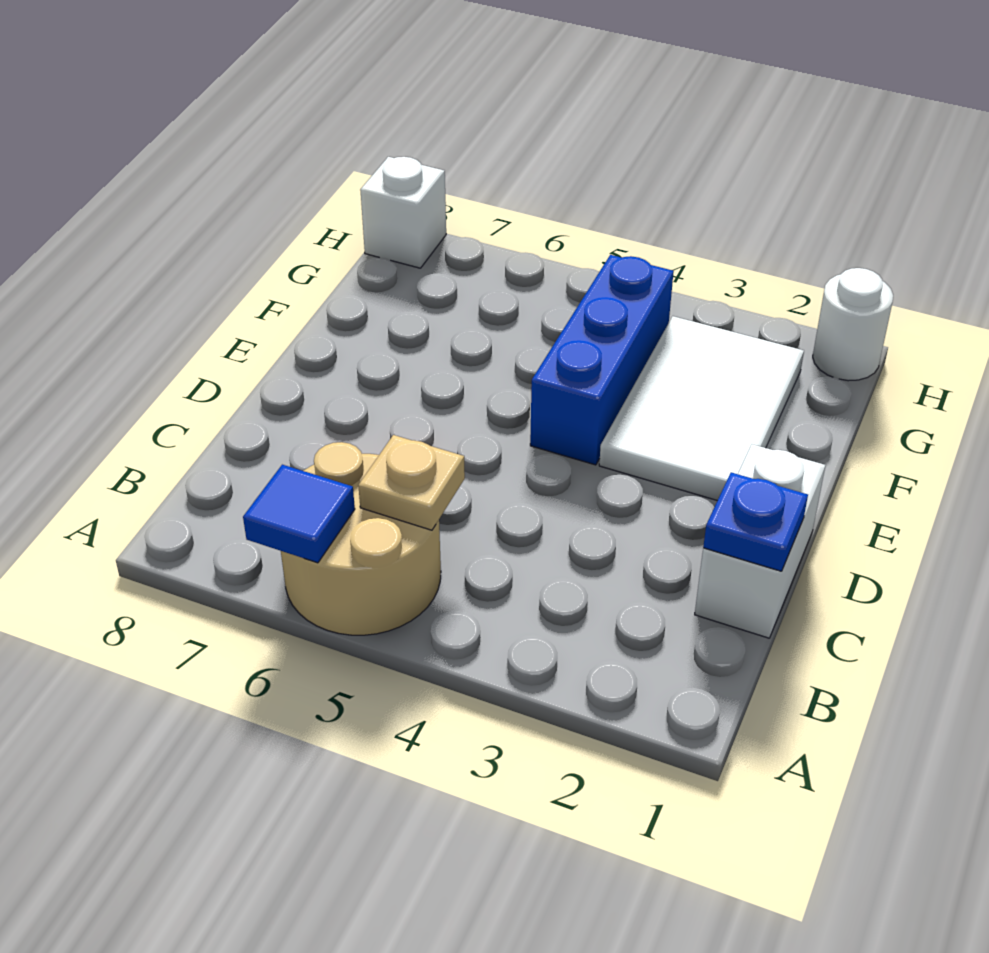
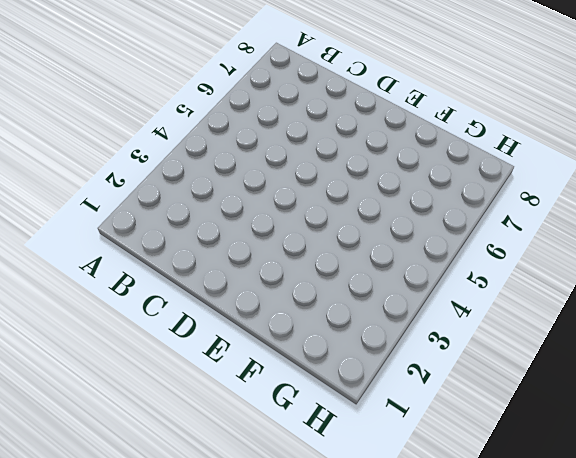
none -> tan round brick A5:B6 level 1
none -> white brick C1:D1 level 1

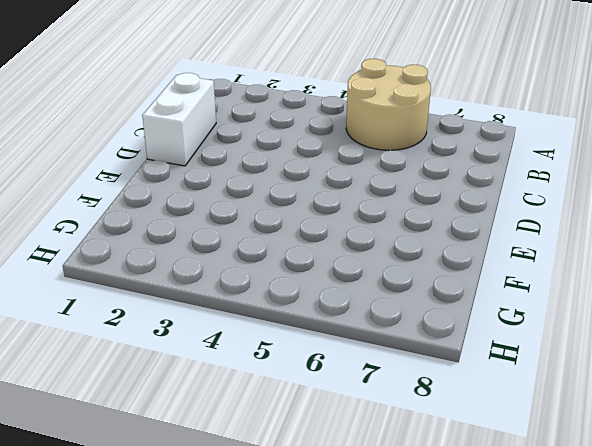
none -> white tile E2:G3 level 1
none -> blue brick E4:G4 level 1

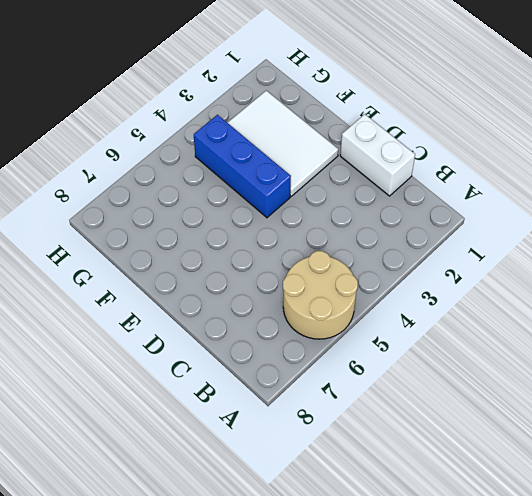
none -> white round brick H1 level 1
none -> white brick H8 level 1

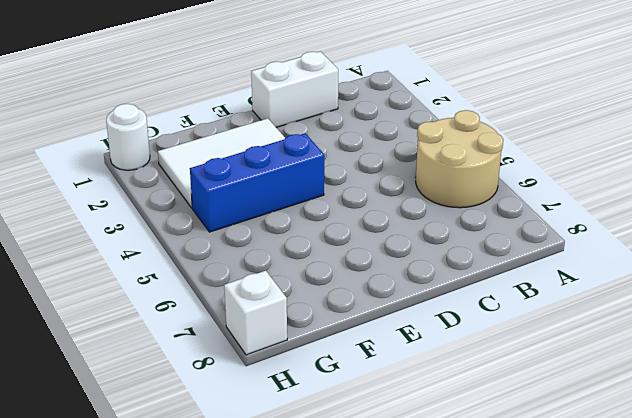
none -> blue tile A6 level 2
none -> tan plate B5 level 2

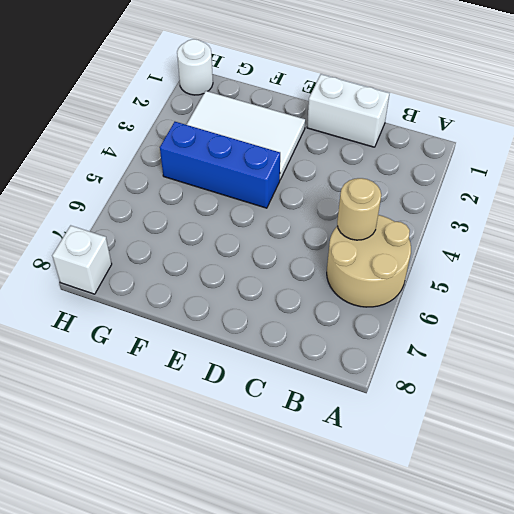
tan round brick B5 level 2 -> tan plate B5 level 2
none -> blue tile A6 level 2
none -> blue plate C1 level 2

